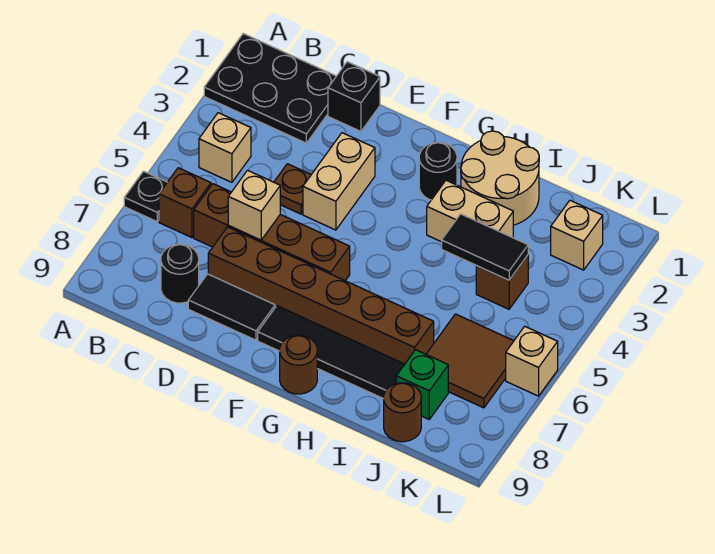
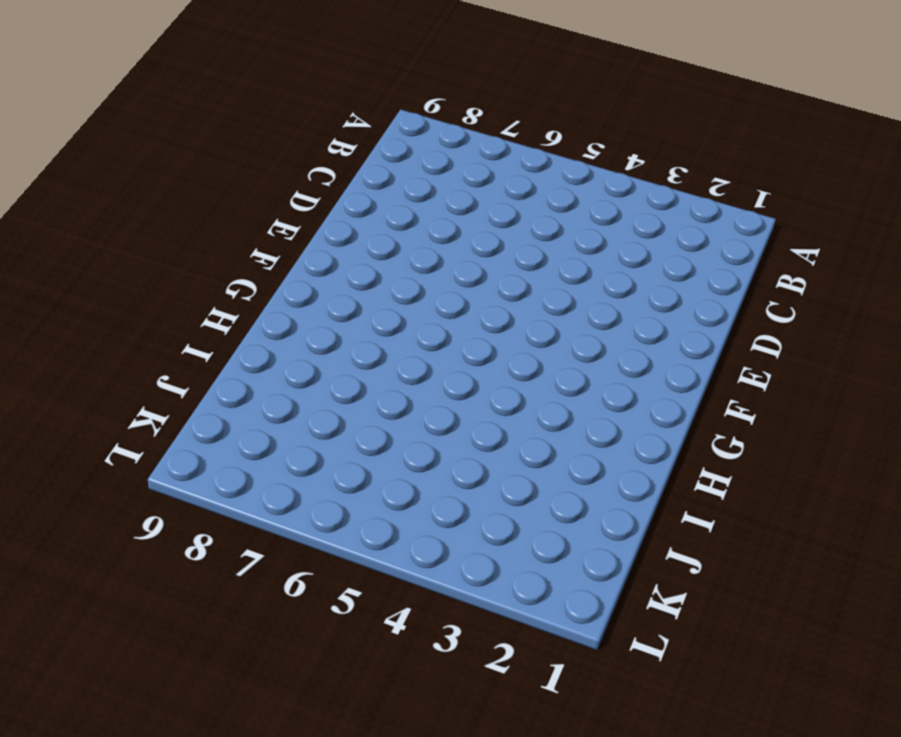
none -> black plate A1:C2 level 1
none -> black plate A6 level 1
none -> tan brick B4 level 1

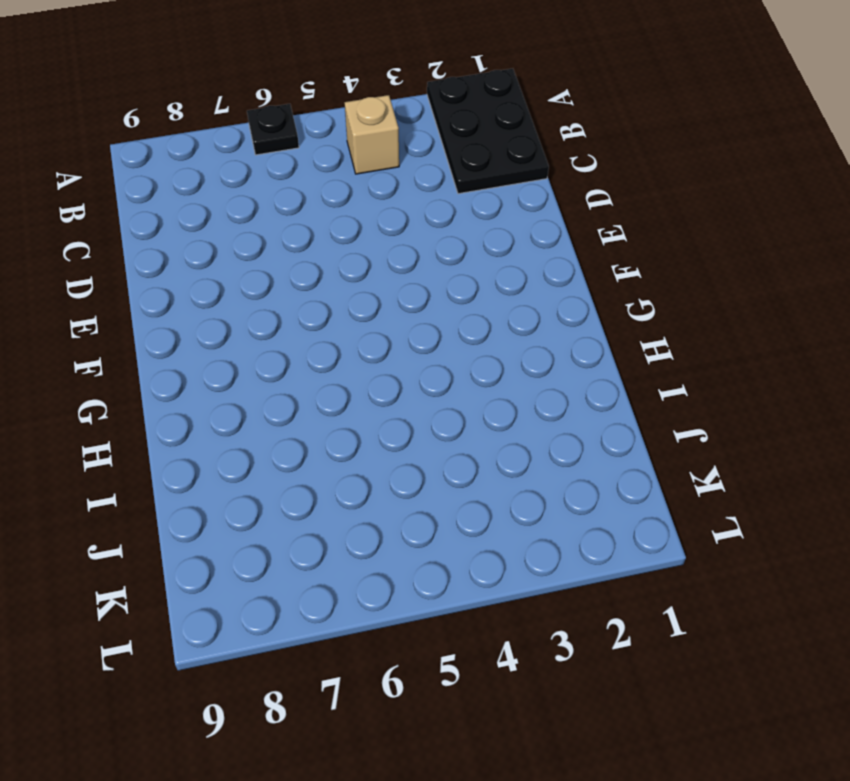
none -> brown brick B6 level 1
none -> brown brick C6:F6 level 1
none -> black round brick C8 level 1

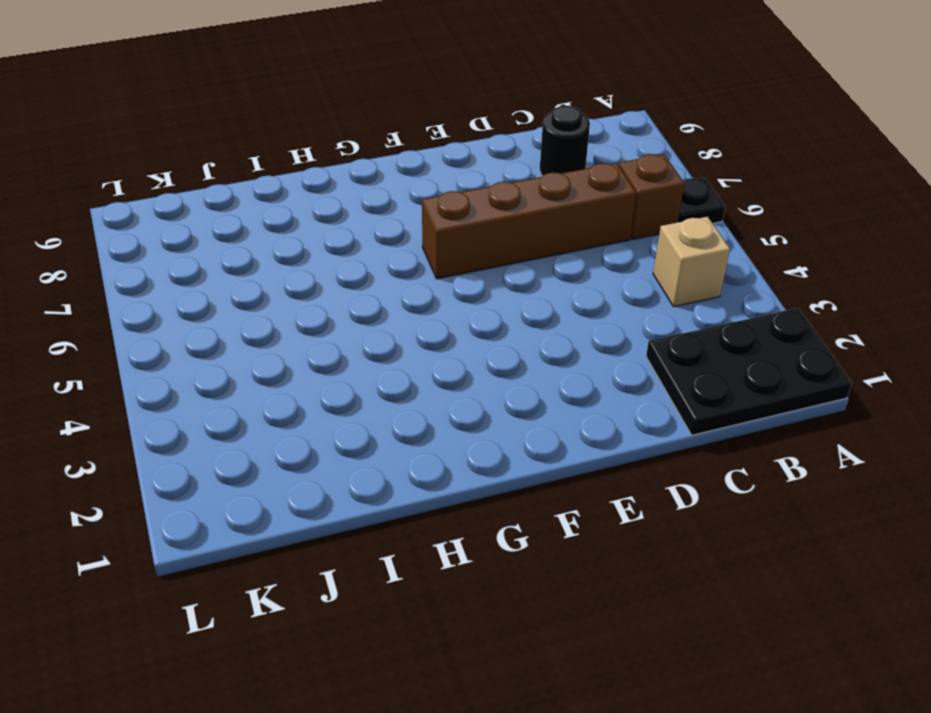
none -> black brick D1 level 1
none -> brown plate D4 level 1
none -> brown brick D7:I7 level 1

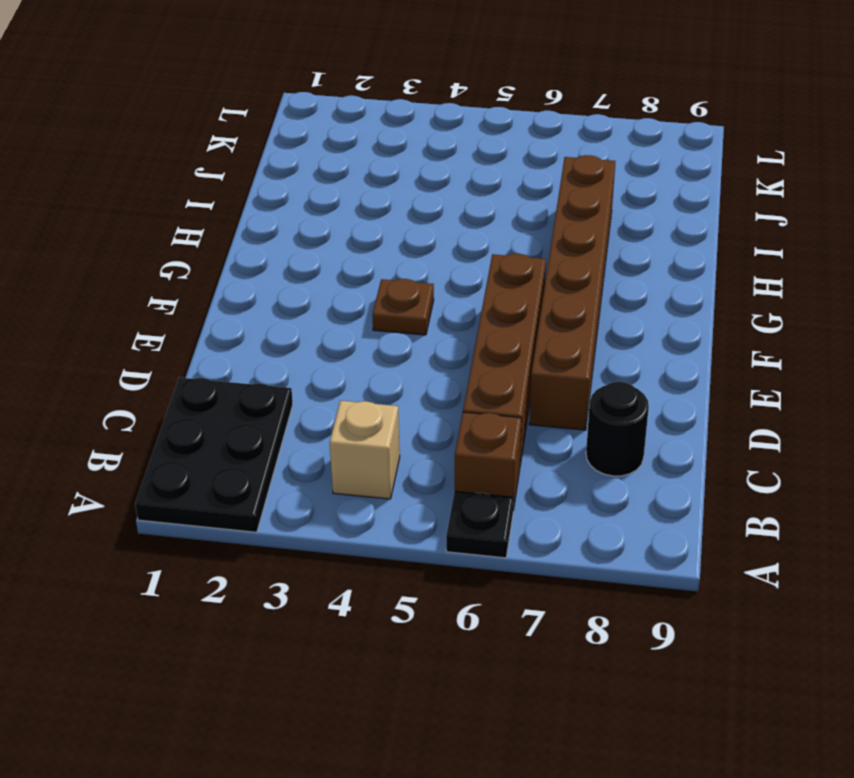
brown plate F4 level 1 -> brown plate D4 level 1
none -> black brick D1 level 1
none -> black tile D8:E8 level 1
none -> tan brick E3:E4 level 1

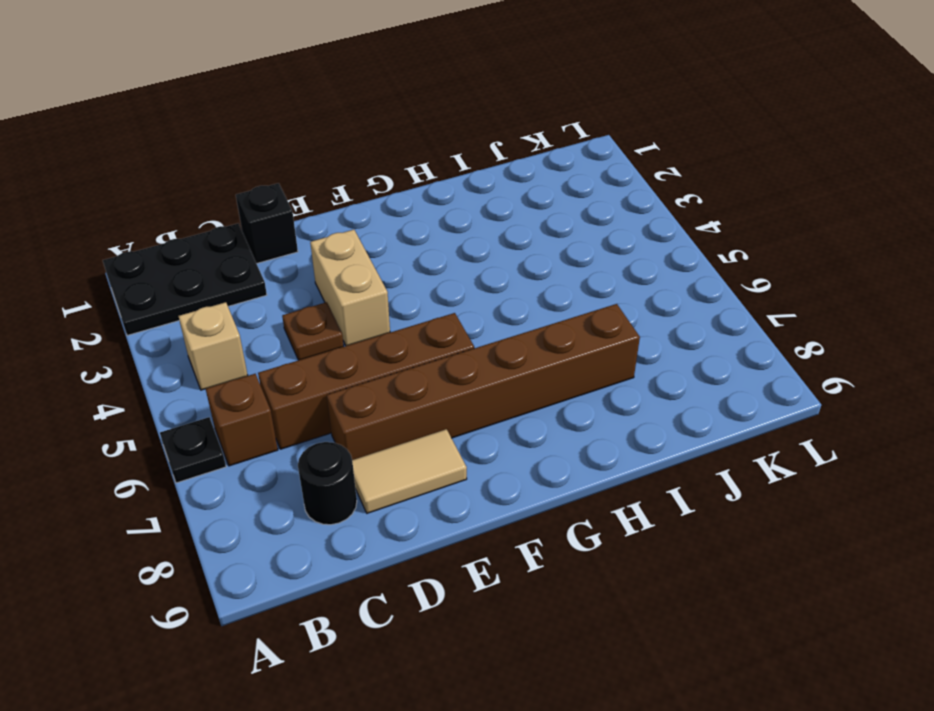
tan tile D8:E8 level 1 -> black tile D8:E8 level 1
none -> black tile F8:I8 level 1
none -> black round brick G2 level 1
none -> brown round brick G9 level 1

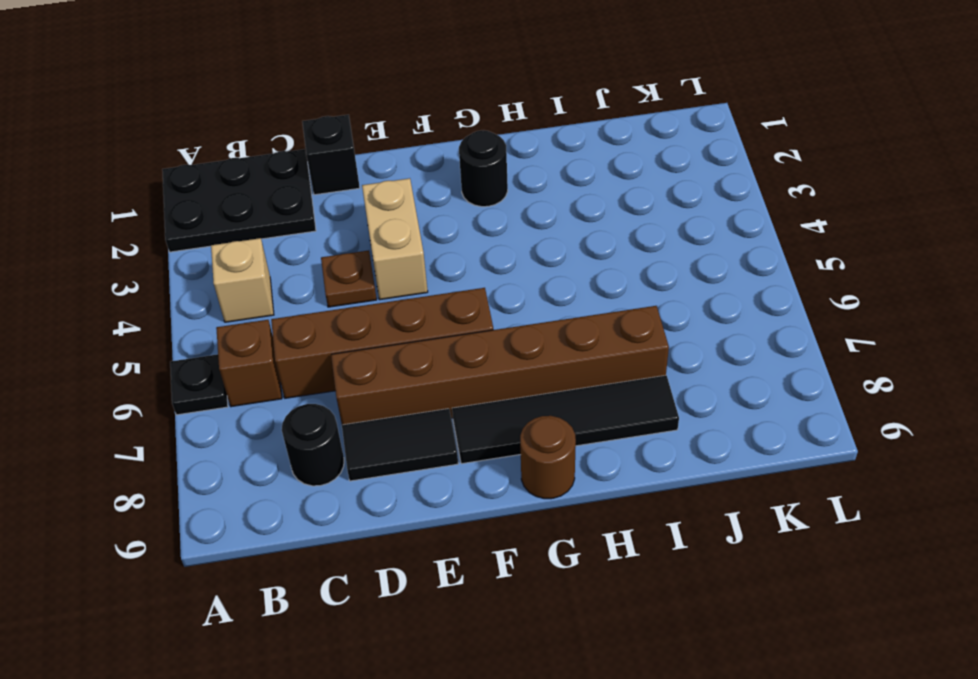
none -> tan round brick H1:I2 level 1
none -> tan brick H3:I3 level 1
none -> brown brick J4 level 1

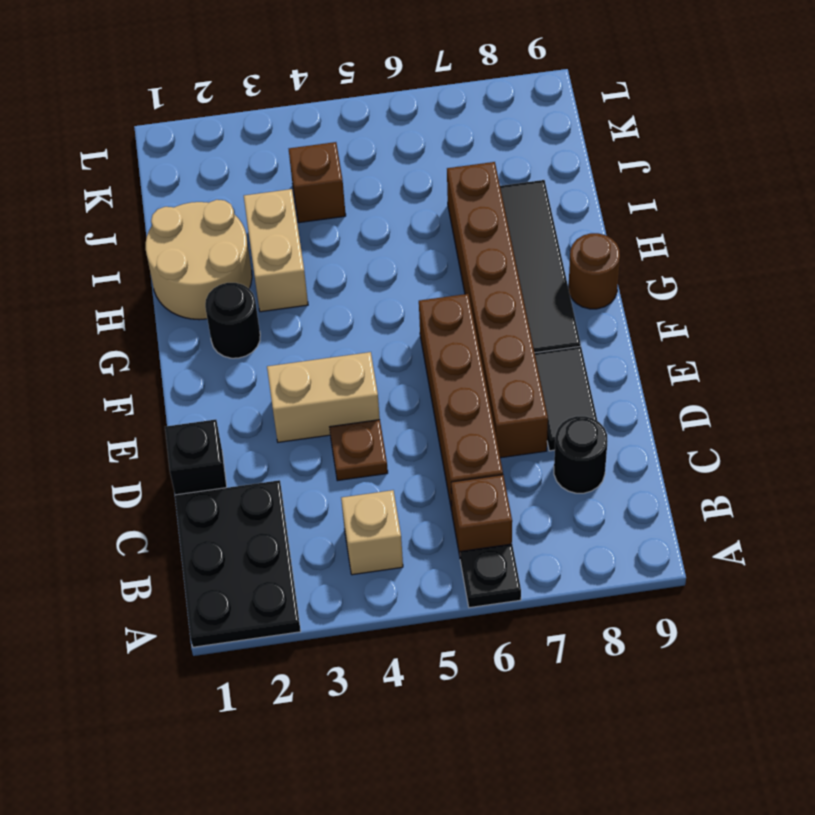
none -> brown tile J6:K7 level 1
none -> green brick J8 level 1
none -> brown round brick J9 level 1

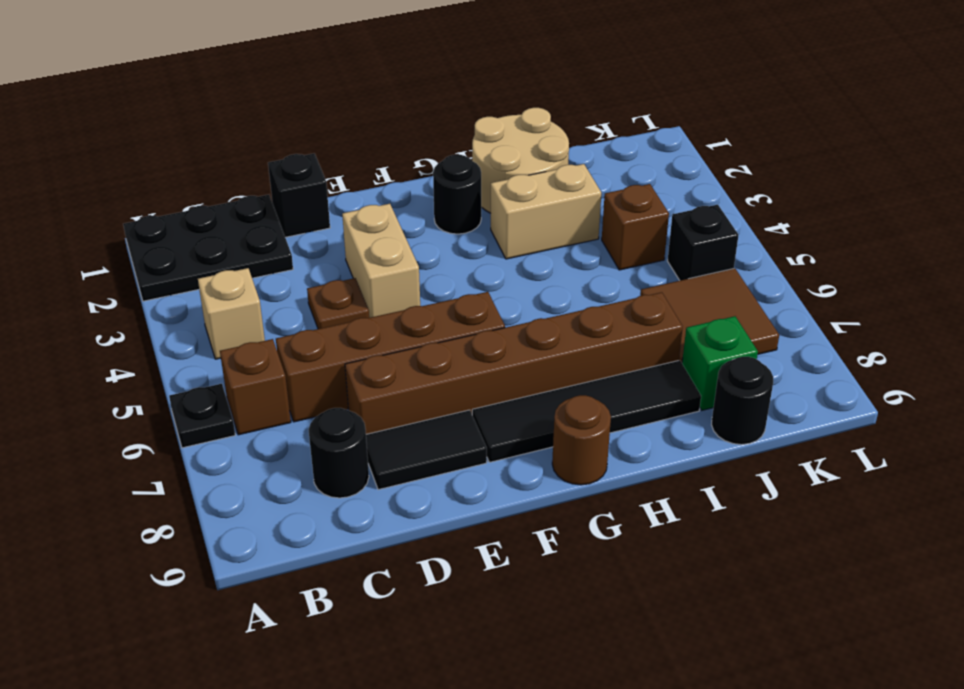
black round brick J9 level 1 -> brown round brick J9 level 1
black brick K5 level 1 -> none
none -> tan brick K2 level 1
none -> tan brick L6 level 1
none -> tan brick D6 level 2

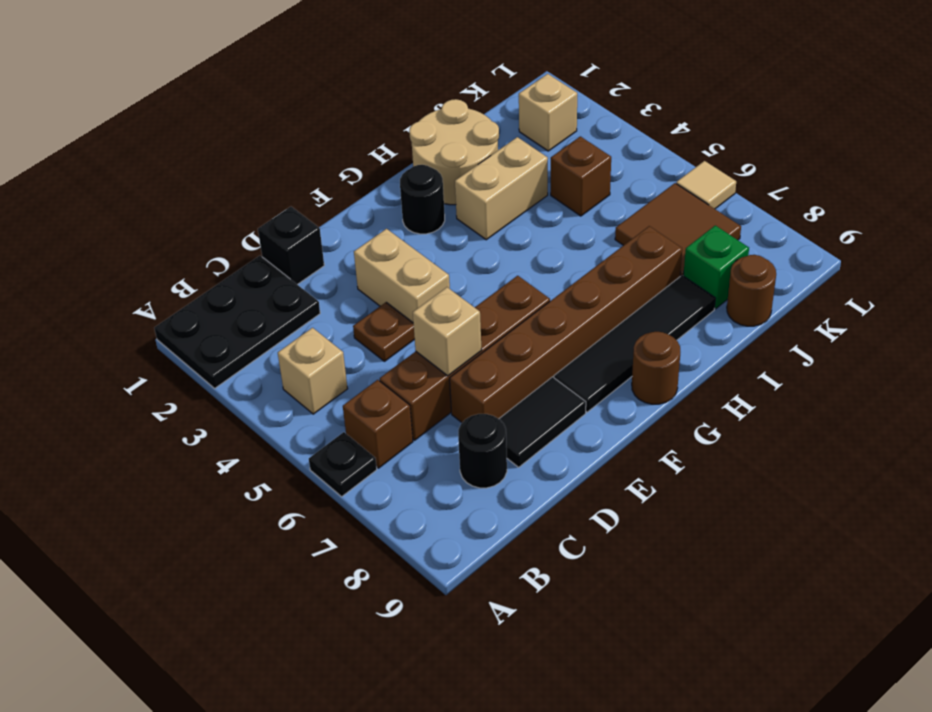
tan tile L6 level 1 -> tan brick L6 level 1
none -> black tile I4:J4 level 2

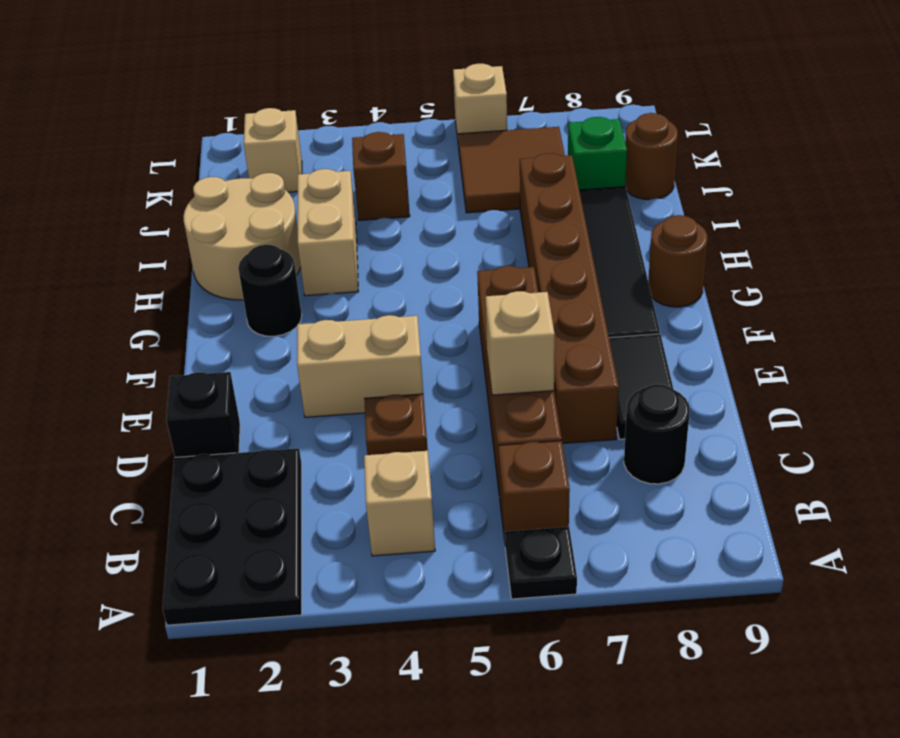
none -> black tile I4:J4 level 2

